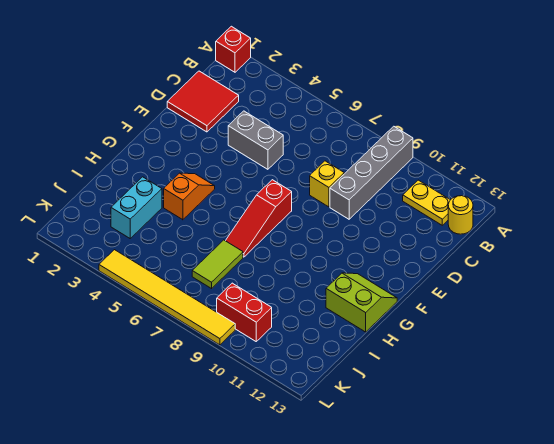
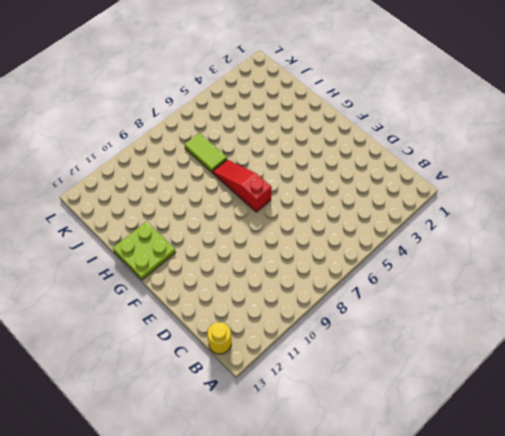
lime plate G12:H13 level 1 -> lime slope G12:H13 level 1 top H
none -> red brick A1 level 1
none -> grey brick A9:D9 level 1
none -> yellow plate B11:B12 level 1

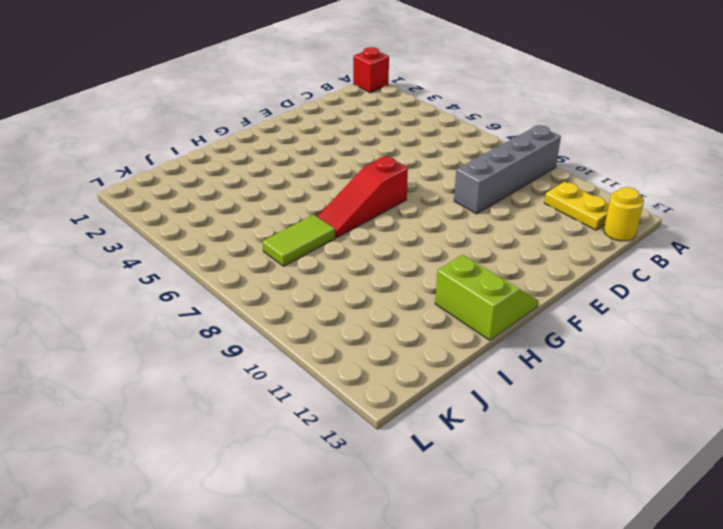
none -> red tile C1:D2 level 1
none -> grey brick D4:D5 level 1
none -> yellow brick D8 level 1

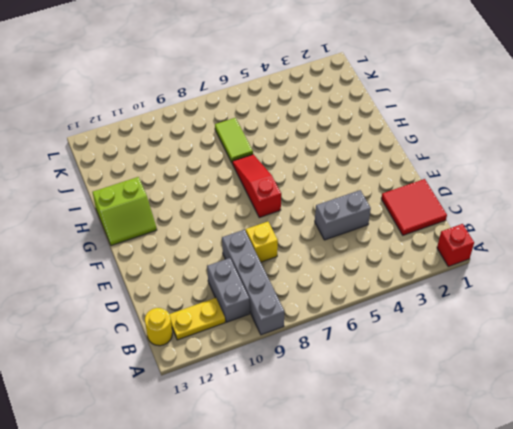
grey brick B10:C10 level 1 -> none
none -> orange slope G4:H4 level 1 top H
none -> cyan brick I3:J3 level 1
none -> red brick K9:K10 level 1

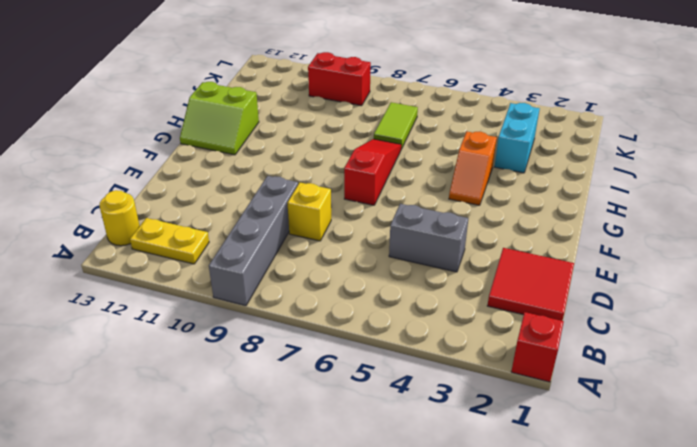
none -> yellow tile L4:L9 level 1

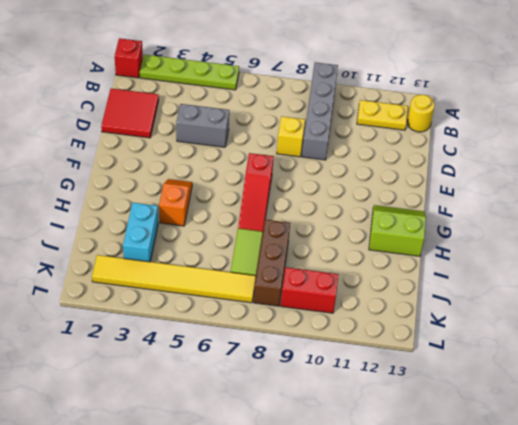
lime plate A2:A5 level 1 -> none
brown brick I8:K8 level 1 -> none
yellow tile K2:K7 level 1 -> yellow tile L4:L9 level 1

